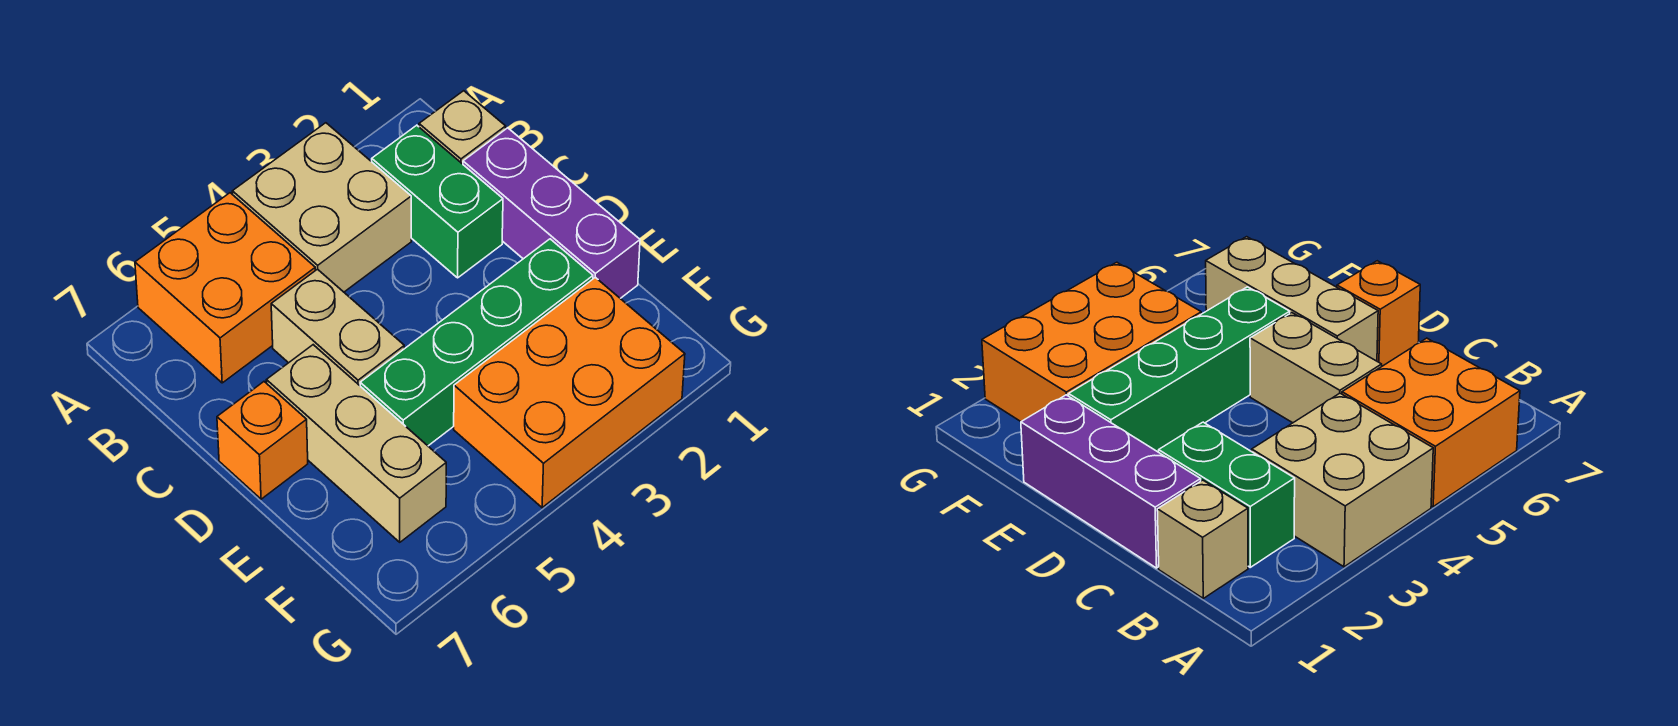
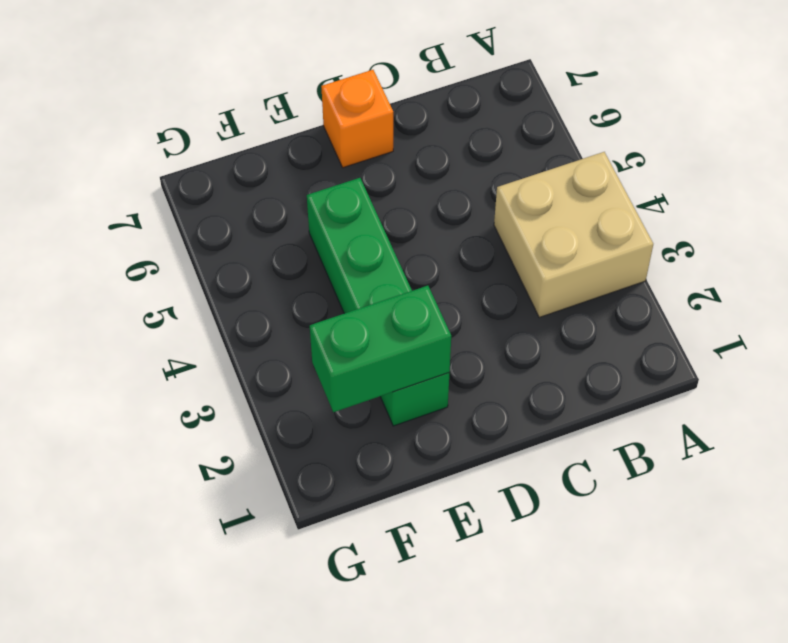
green brick E2:F2 level 2 -> green brick B2:C2 level 1
none -> orange brick A5:B6 level 1
none -> tan brick B1 level 1

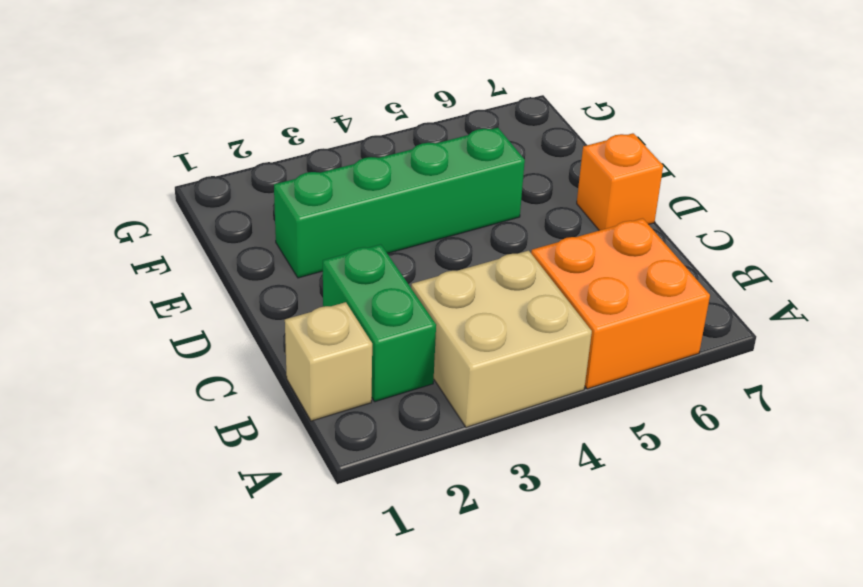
none -> purple brick C1:E1 level 1
none -> tan brick C5:D5 level 1

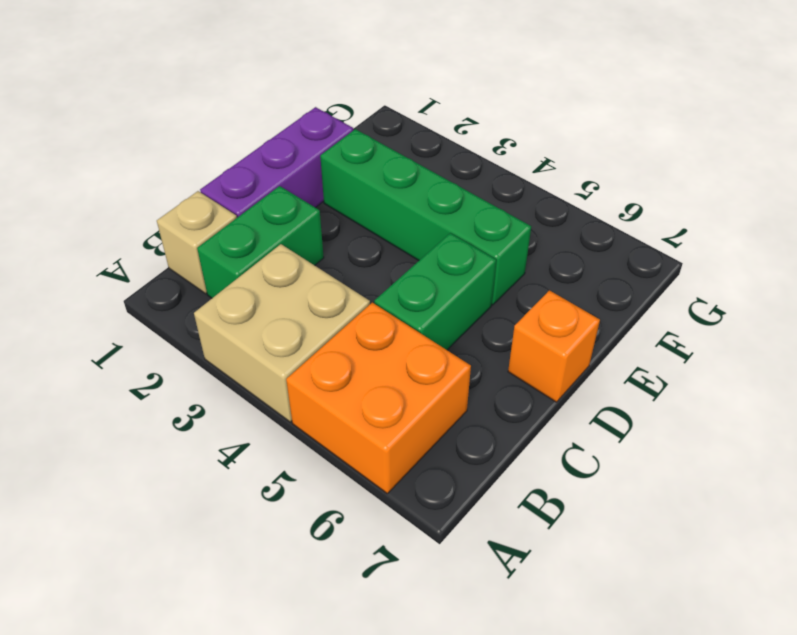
green brick C5:D5 level 1 -> tan brick C5:D5 level 1
none -> tan brick D6:F6 level 1
none -> orange brick F2:G4 level 1

